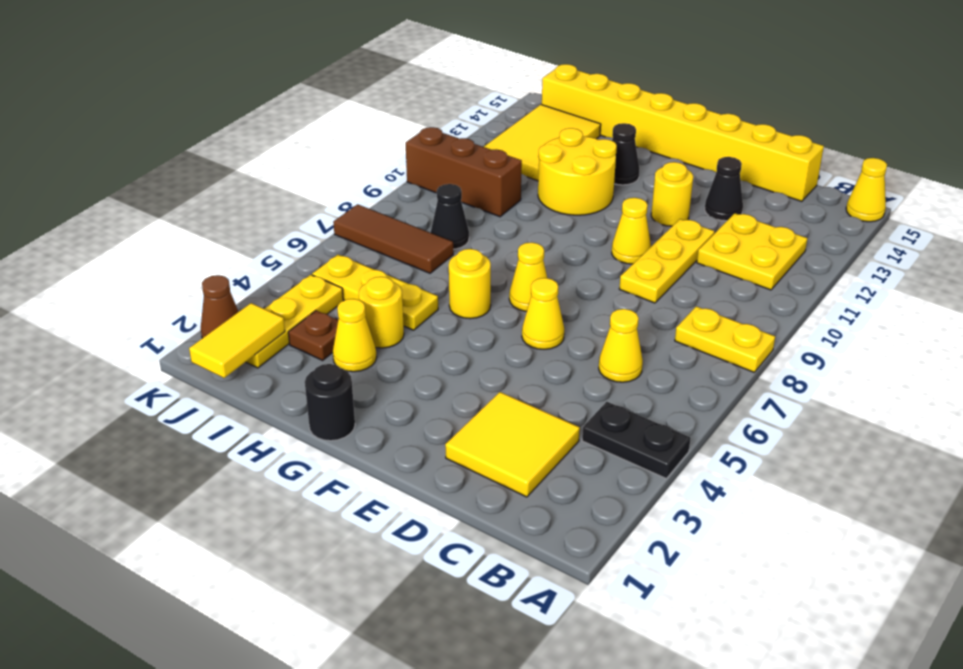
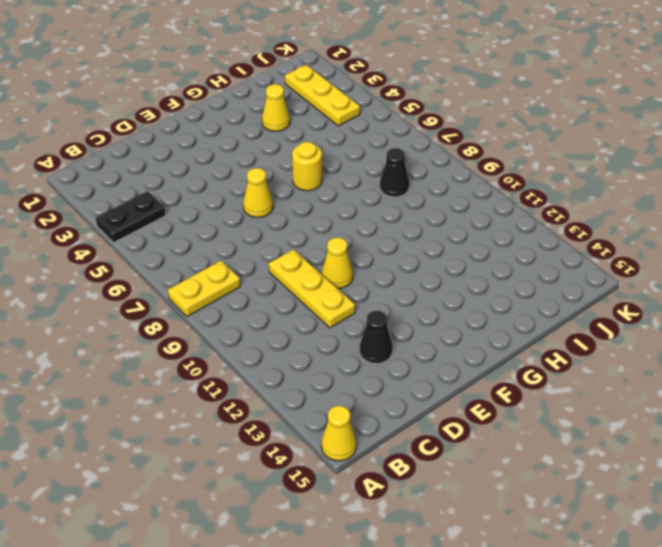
none -> yellow plate B11:C12 level 1
none -> yellow tile C2:D3 level 1
none -> yellow cone C6 level 1

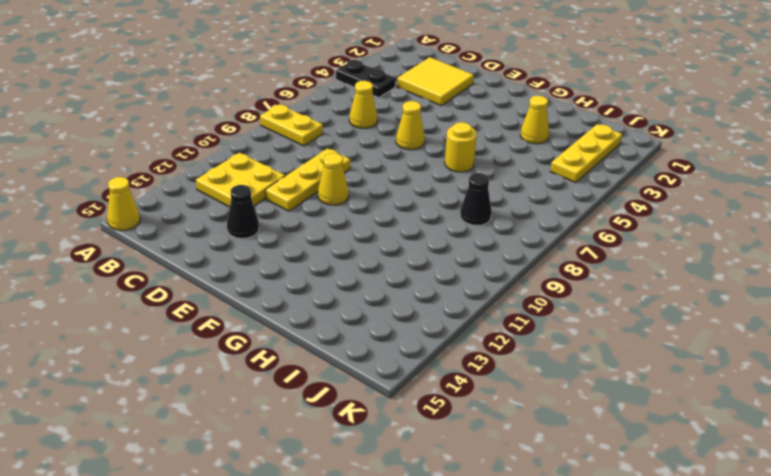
none -> yellow brick C15:J15 level 1
none -> yellow round brick E12 level 1
none -> yellow cone F7 level 1

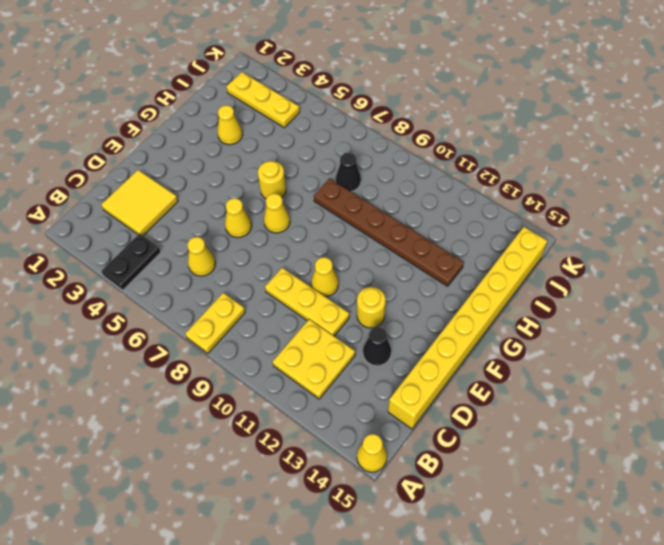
brown plate H8:H13 level 1 -> yellow round brick G11:H12 level 1
none -> black round brick G1 level 1
none -> black cone G13 level 1
none -> yellow round brick H4 level 1

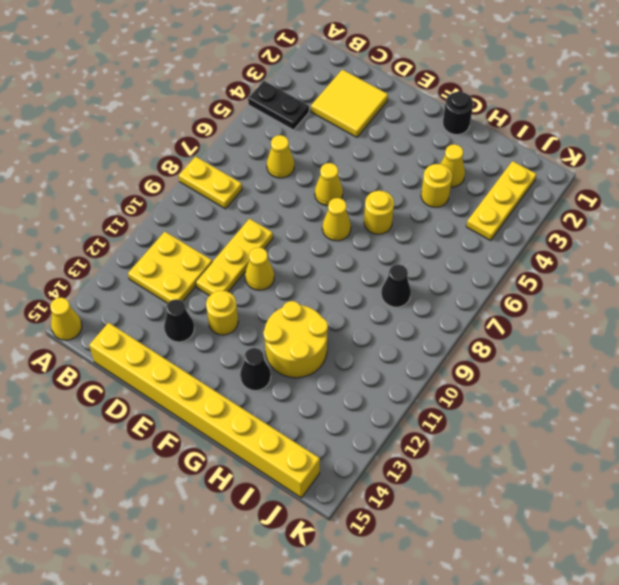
none -> yellow plate H5:J5 level 1
none -> brown plate I3 level 1
none -> brown tile I7:K7 level 1

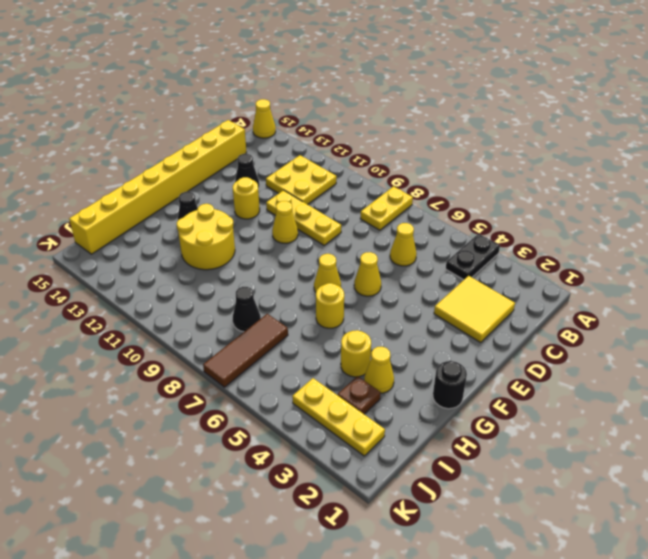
none -> yellow plate H5:J5 level 1
none -> brown brick I10:K10 level 1
none -> yellow tile I12:J14 level 1

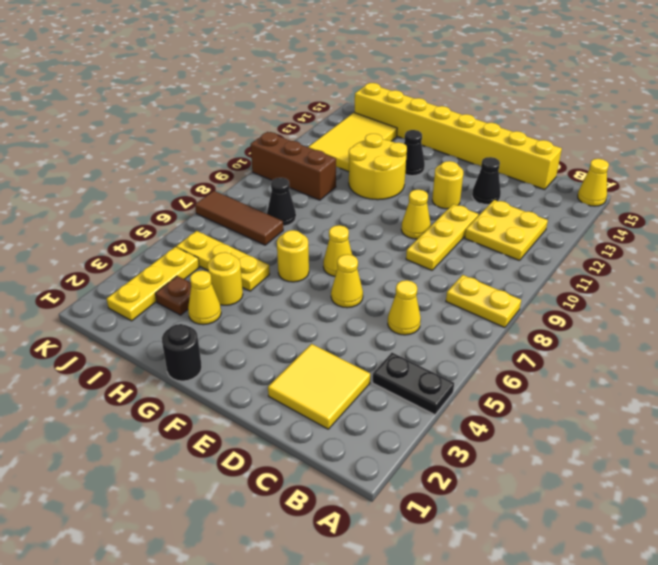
none -> brown cone K2 level 1
none -> yellow tile J1:J2 level 2

